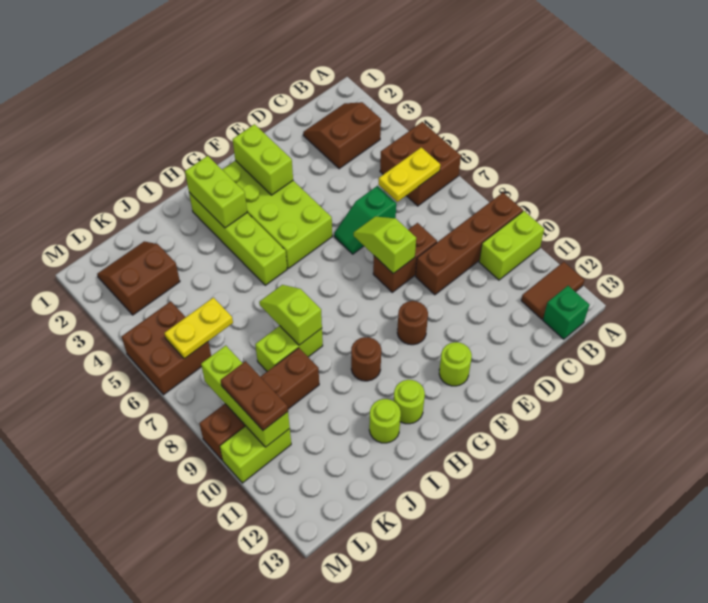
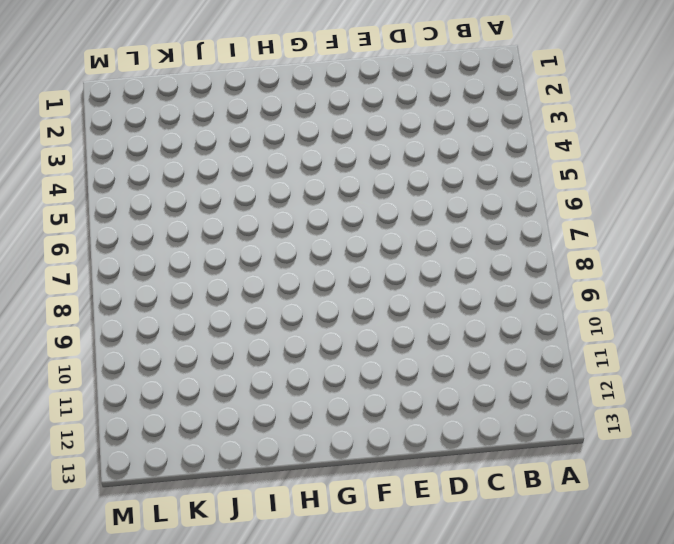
none -> brown brick A5:B6 level 1
none -> brown brick A9:D9 level 1
none -> lime brick A10:B10 level 1

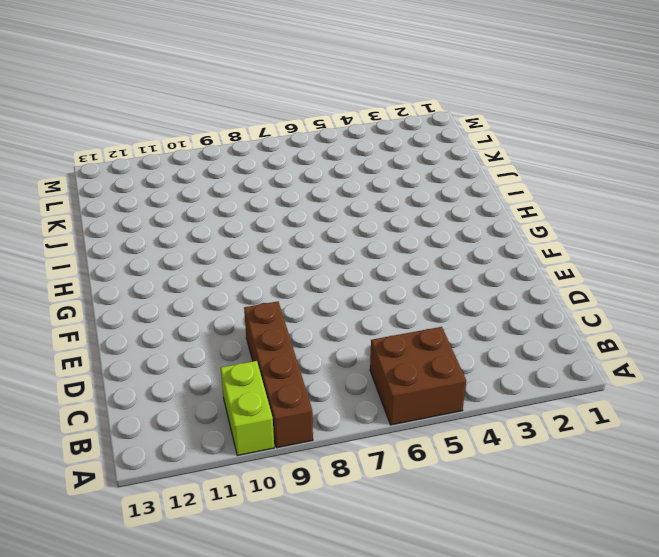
none -> brown tile A12:B12 level 1
none -> brown slope B2:C3 level 1 top 3
none -> green brick B13 level 1

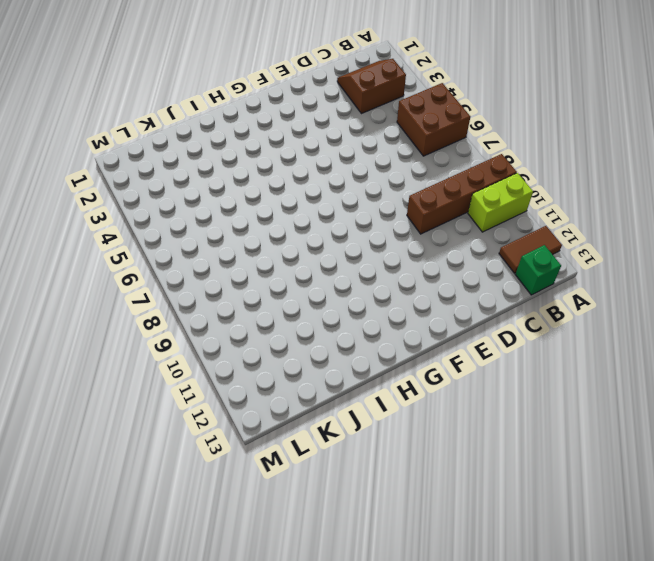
none -> green slope D6:E6 level 1 top D
none -> brown brick D8:E8 level 1
none -> lime brick F2:G5 level 1

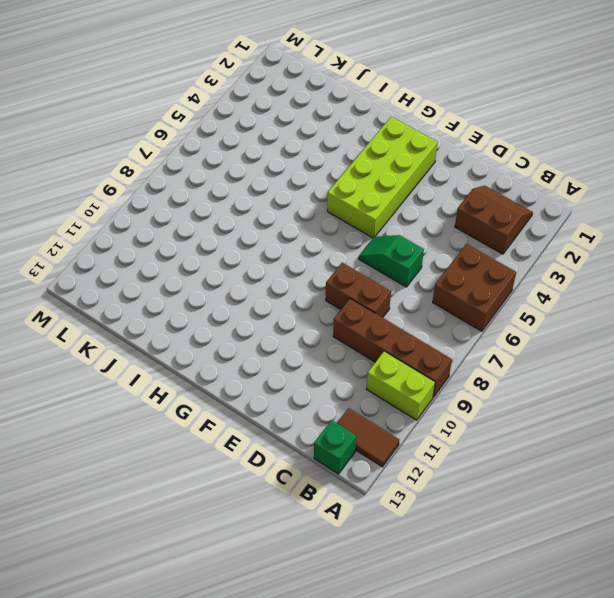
none -> brown round brick F10 level 1
none -> lime round brick F12 level 1
none -> lime brick H2:H5 level 1

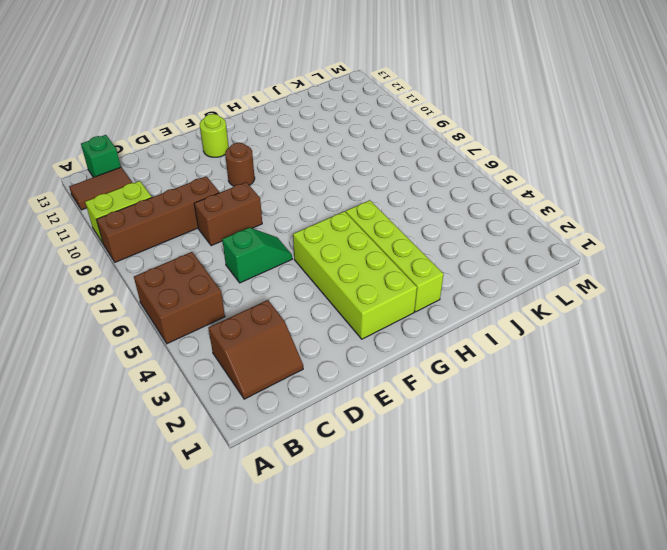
none -> brown round brick H10 level 1
none -> lime round brick H12 level 1
none -> lime brick I8:J8 level 1

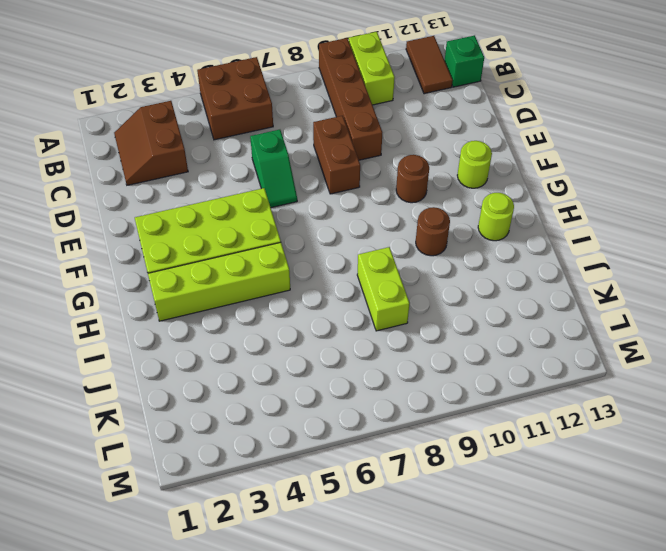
none -> lime round brick I12 level 1
none -> brown brick J9:M9 level 1
none -> brown slope K2:L3 level 1 top 3

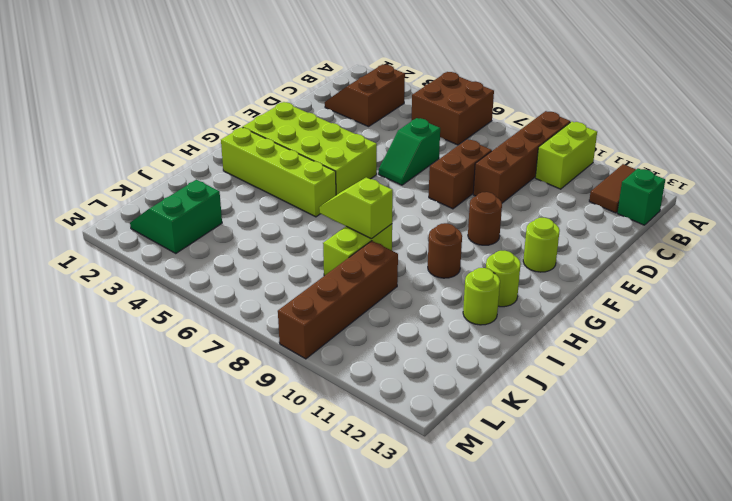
green slope K2:L3 level 1 top 3 -> brown slope K2:L3 level 1 top 3
none -> brown brick L5:M6 level 1
none -> lime brick L10:M10 level 1
none -> yellow plate B6:C6 level 2

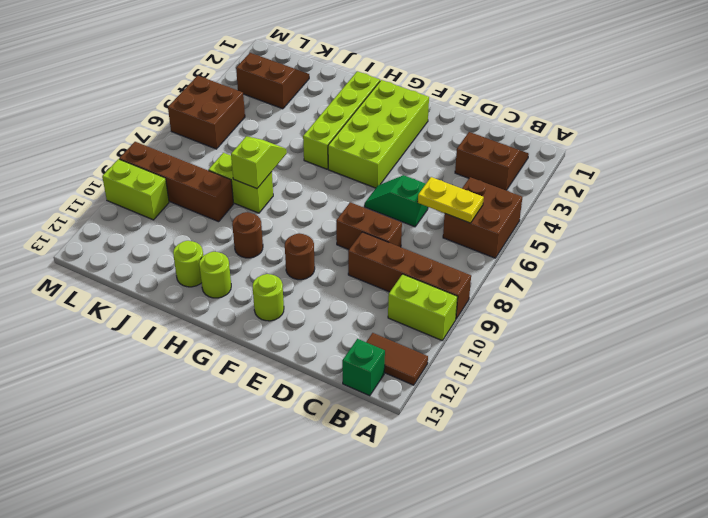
none -> lime slope E7:E8 level 2 top 8
none -> lime brick F2:F3 level 2
none -> lime brick H2:H3 level 2

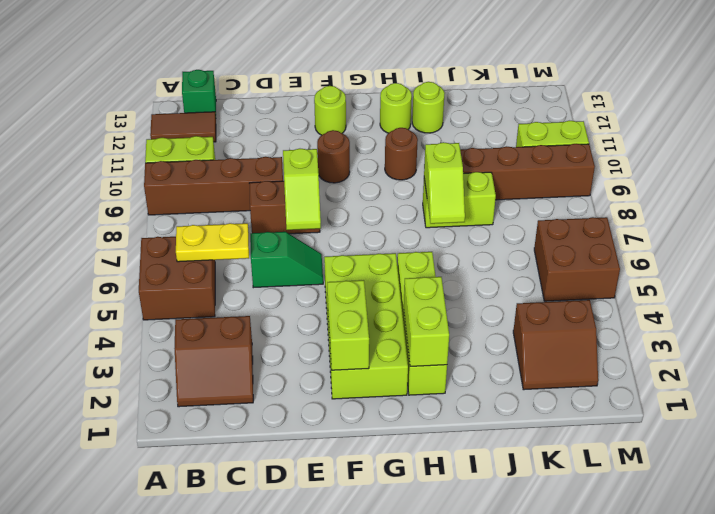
none -> yellow plate K6:L6 level 2
none -> lime brick L8:L10 level 2
none -> brown plate L9:L10 level 3

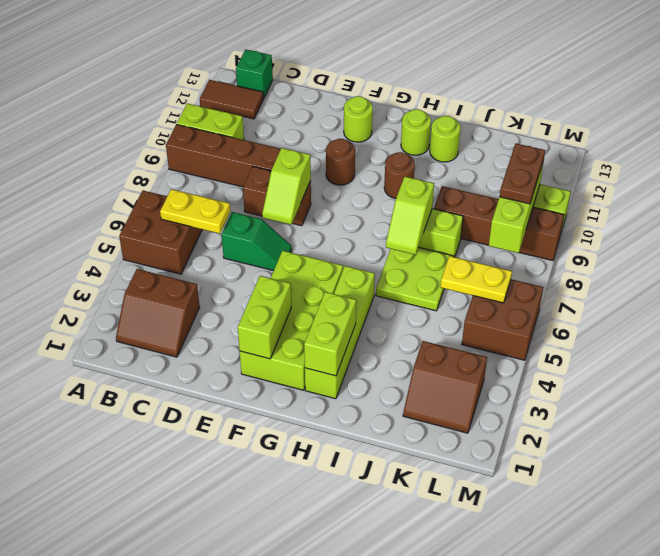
lime plate I6:J7 level 1 -> none

